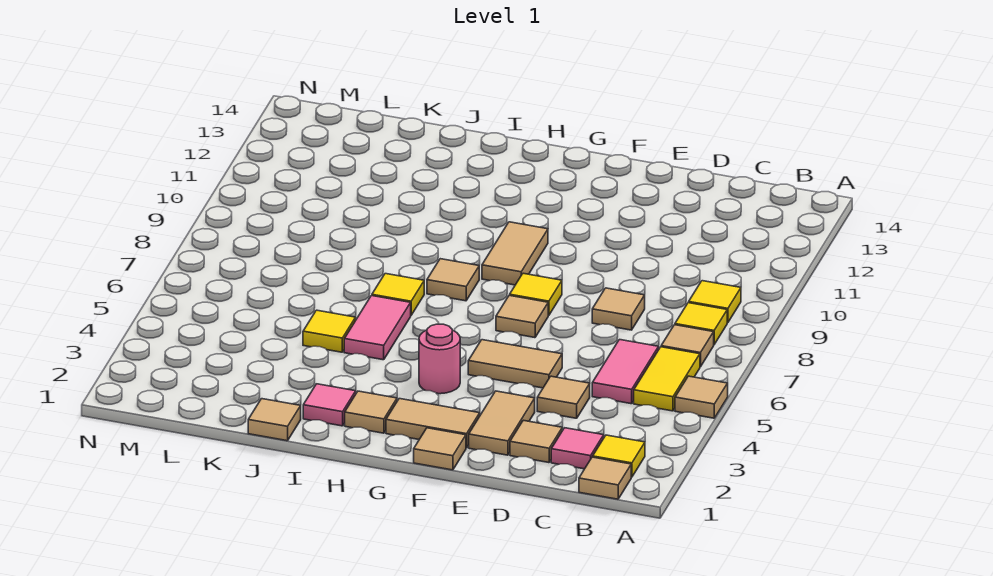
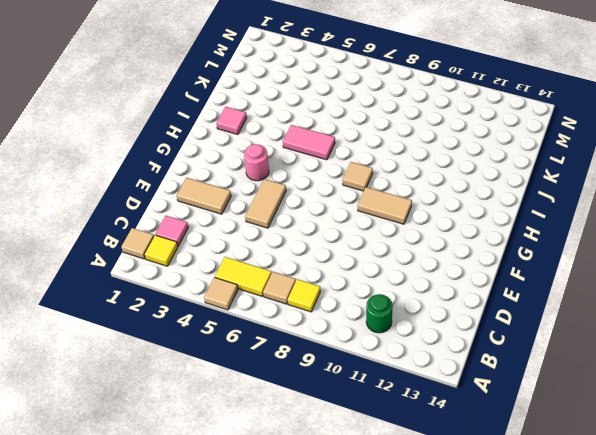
green round brick B11 level 1 -> none
none -> yellow tile B9 level 1
none -> pink tile C5:C6 level 1
none -> tan tile D2 level 1

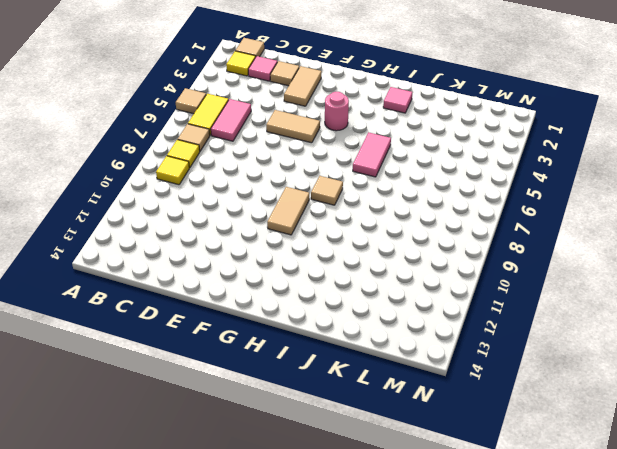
none -> tan tile D4 level 1
none -> tan tile D8 level 1
none -> tan tile F1 level 1

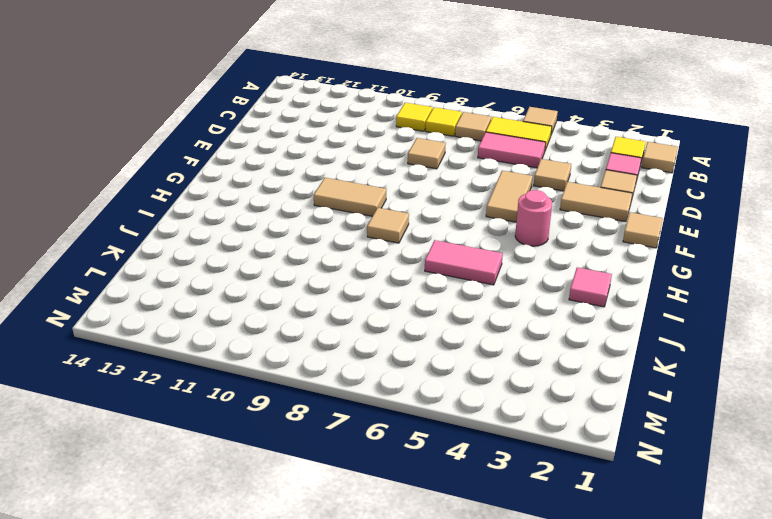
none -> tan tile F2:G2 level 1
none -> tan tile F7 level 1
none -> yellow tile F8 level 1

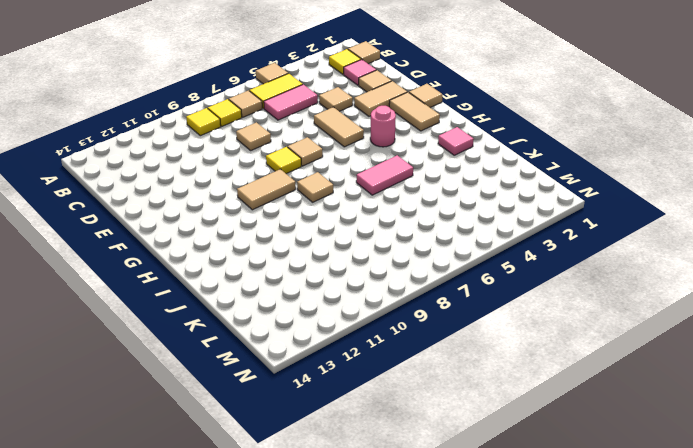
none -> tan tile H2 level 1
none -> yellow tile I7 level 1
none -> tan tile J1 level 1

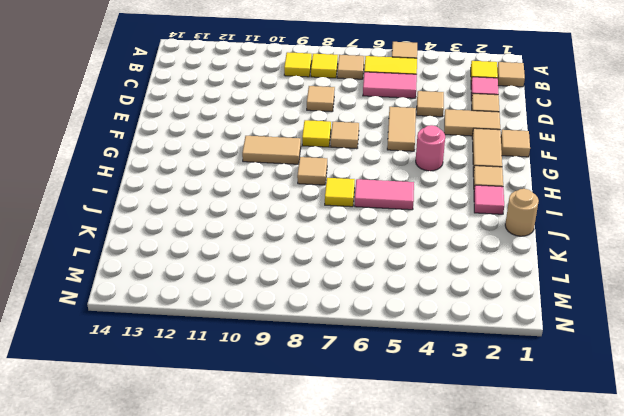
tan round brick J1 level 1 -> tan tile J1 level 1
none -> yellow tile J5 level 1

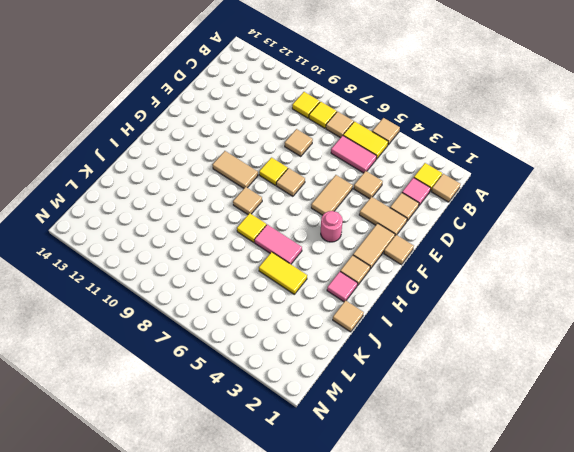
yellow tile J4:J5 level 1 -> yellow tile J5 level 1

